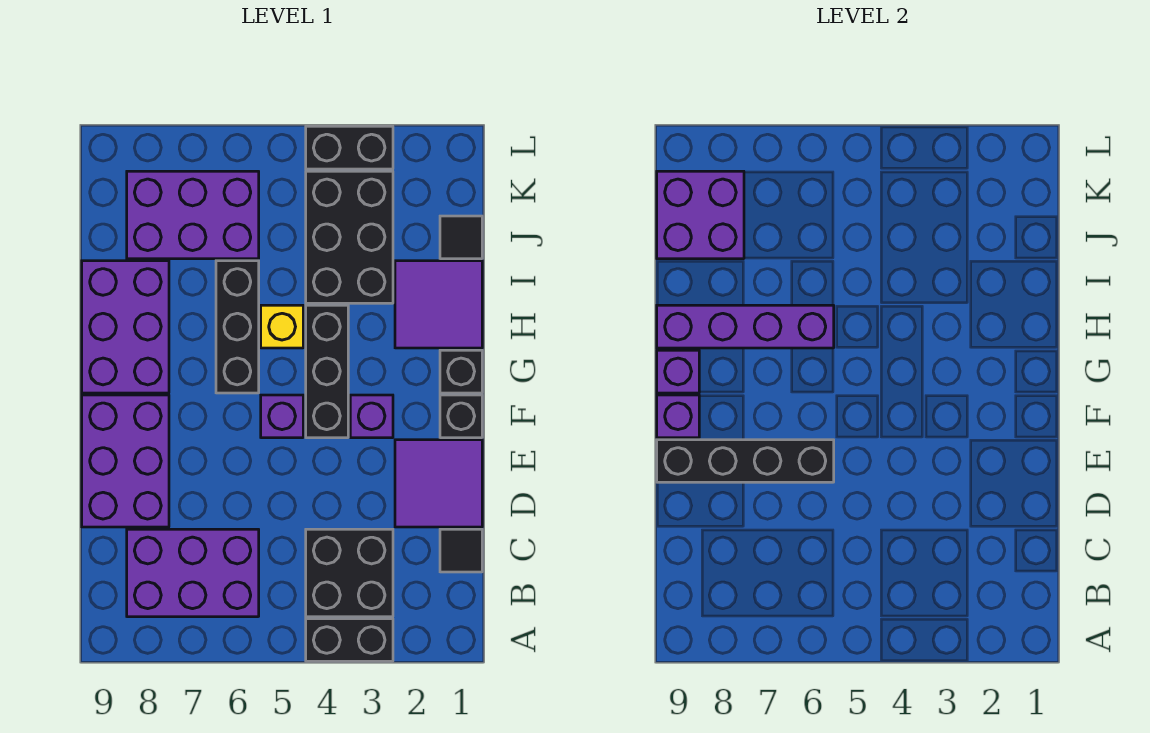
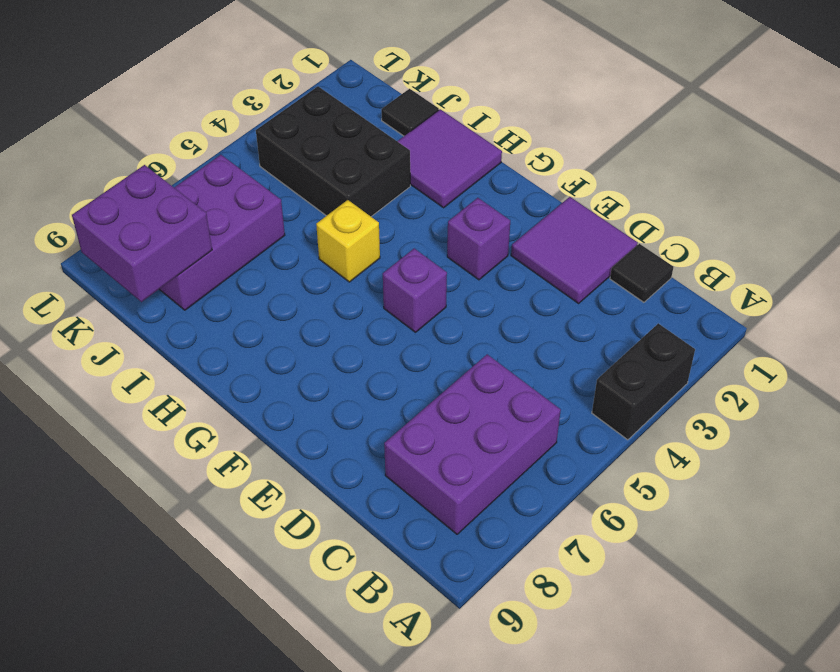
none -> black brick B3:C4 level 1
none -> purple brick D8:F9 level 1
none -> black brick F1 level 1

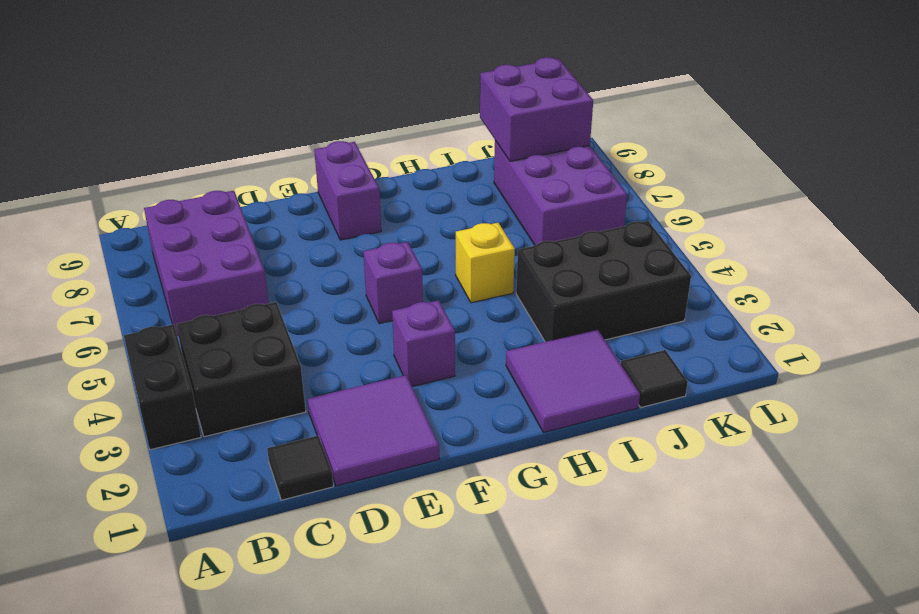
purple brick F8:F9 level 1 -> purple brick D8:F9 level 1
none -> black brick F1 level 1
none -> black brick F4:H4 level 1
none -> black brick G1 level 1

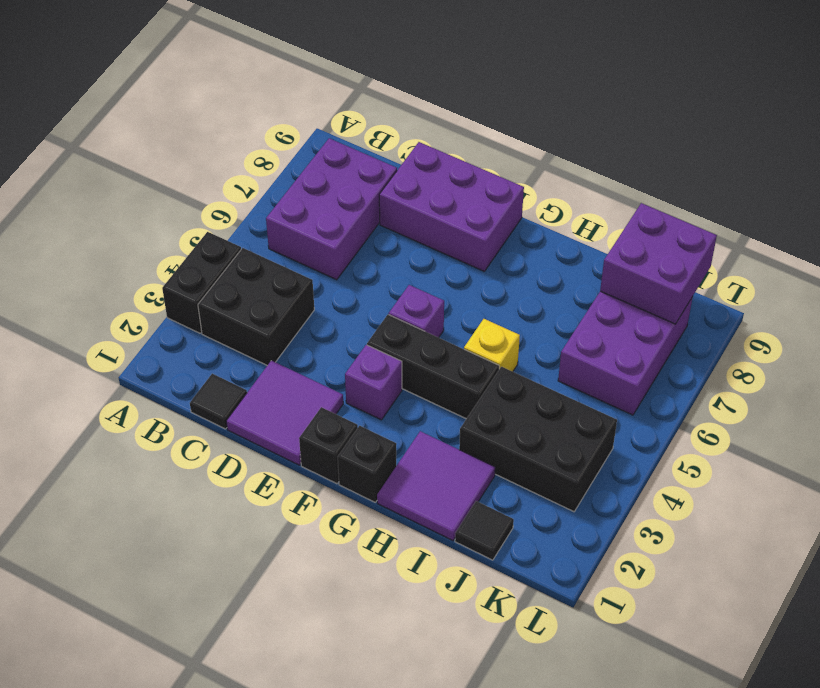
none -> black brick G6:I6 level 1
none -> purple brick G8:I9 level 1
none -> black brick L3:L4 level 1

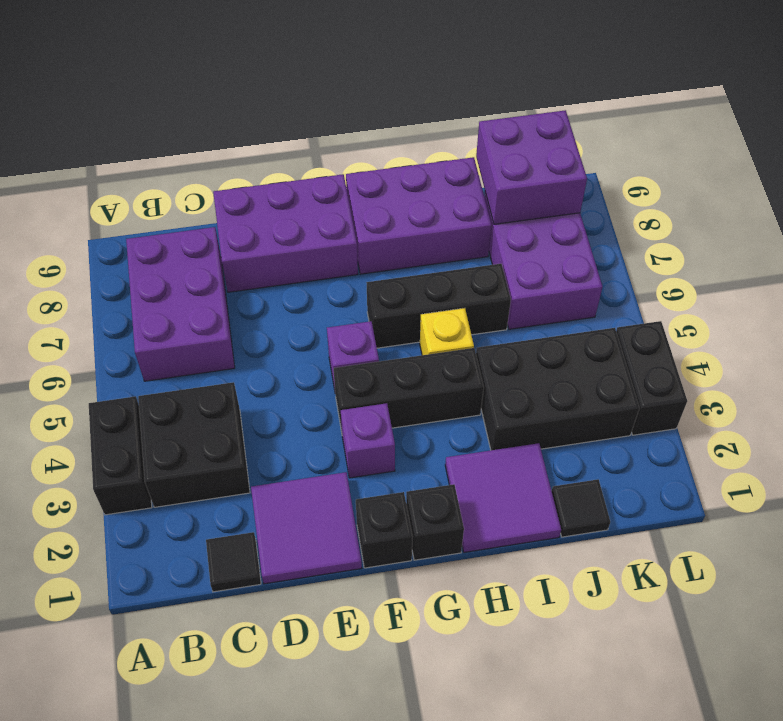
none -> black brick E6:E9 level 2
none -> purple brick F9 level 2
none -> purple brick G9 level 2

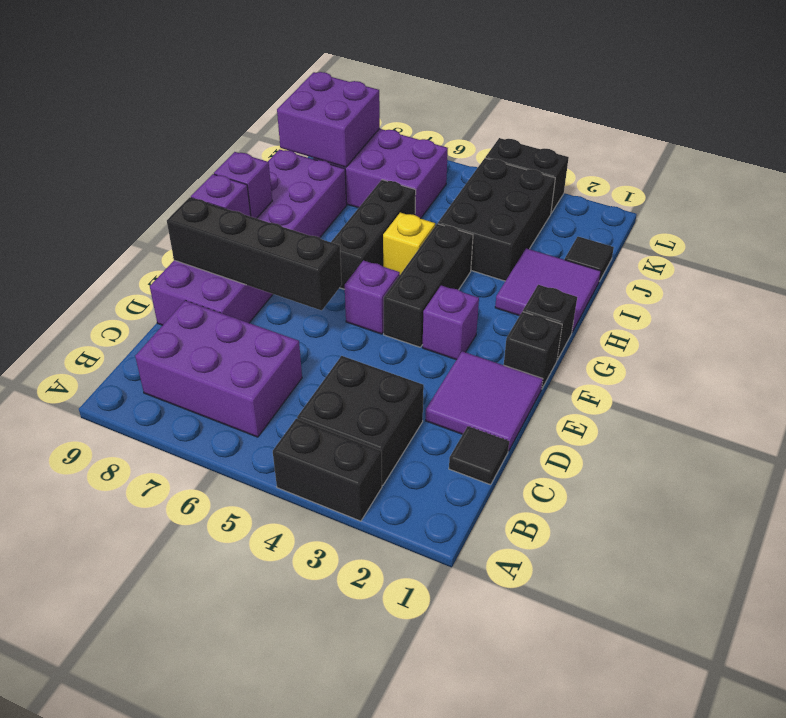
none -> purple brick H6:H9 level 2

